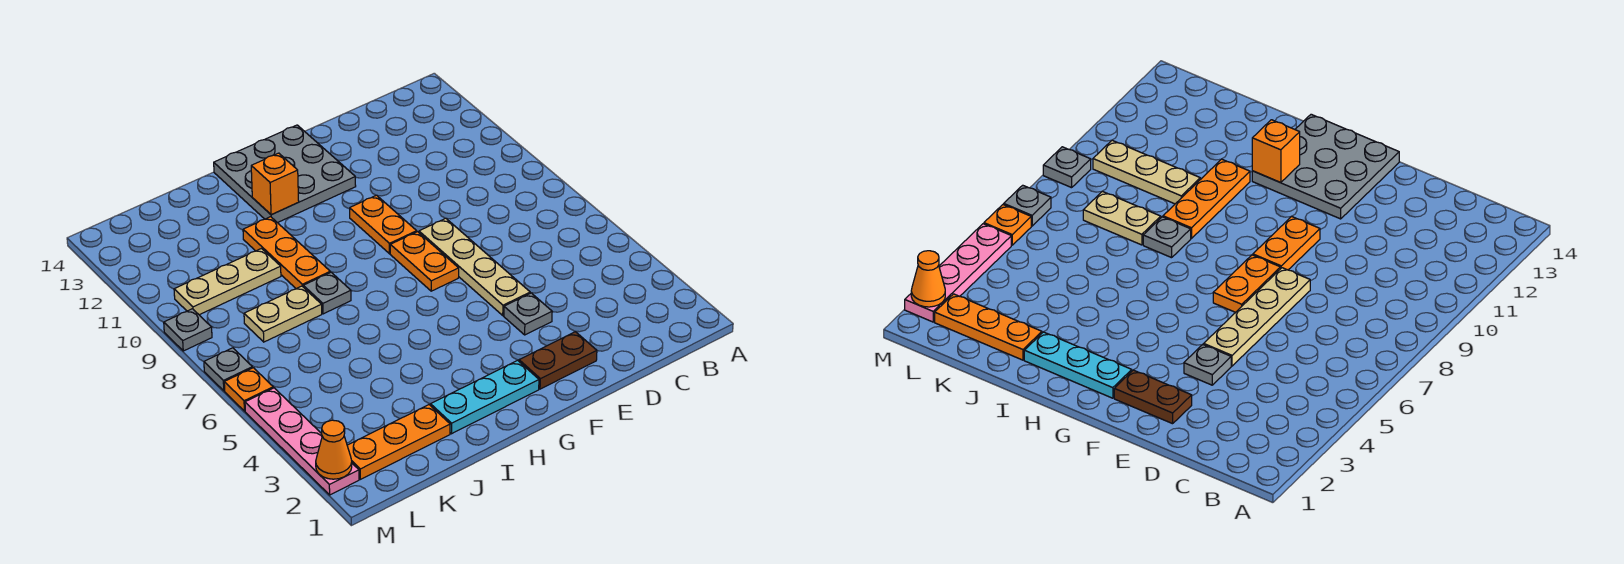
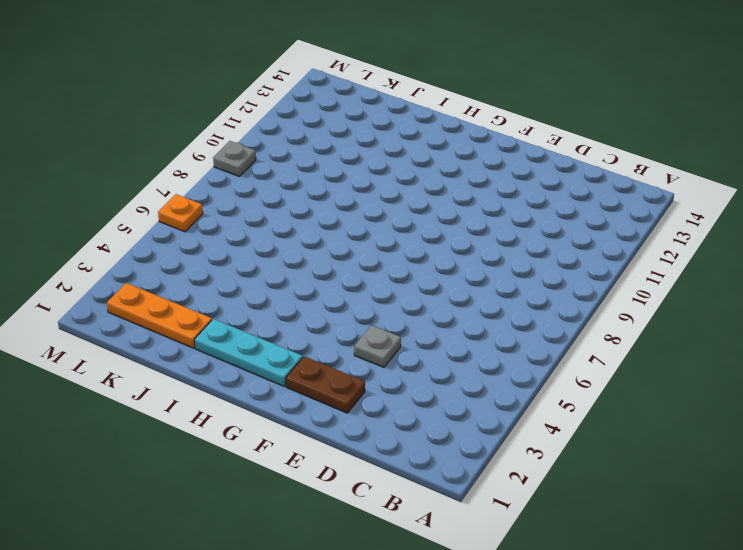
none -> tan plate E5:E8 level 1
none -> orange plate F7:F8 level 1
none -> orange plate F9:F10 level 1

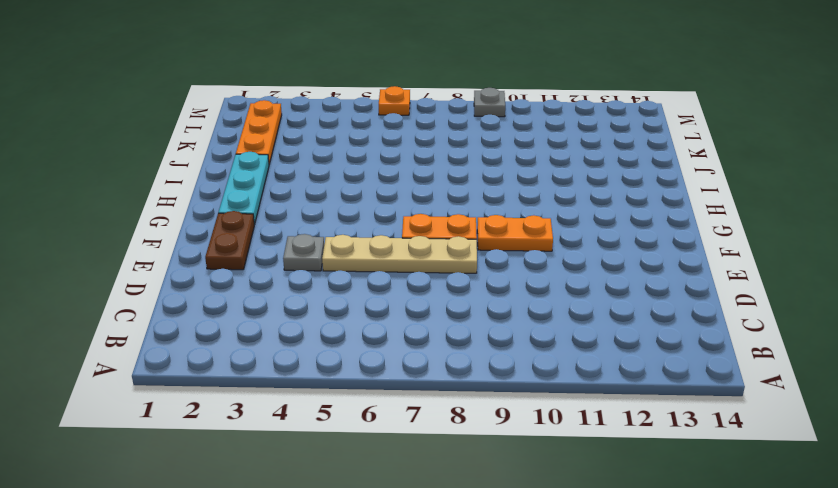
none -> grey plate F12:H14 level 1
none -> grey plate I8 level 1
none -> orange plate I9:I11 level 1

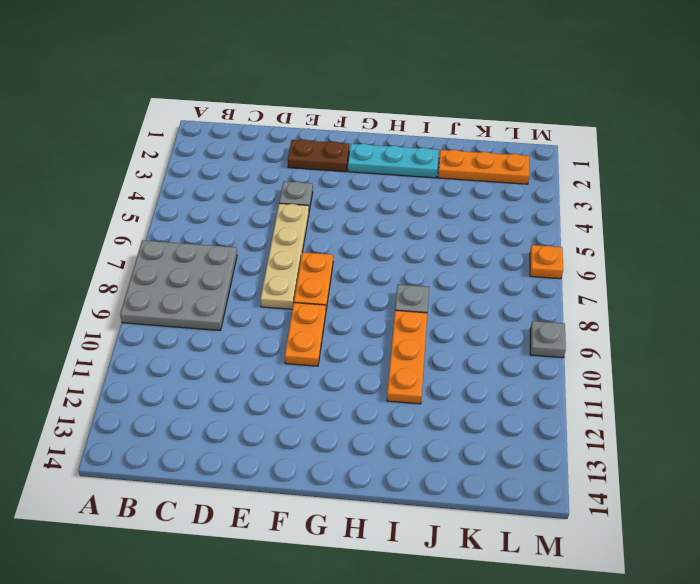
grey plate A7:C9 level 1 -> grey plate F12:H14 level 1
none -> tan plate J8:K8 level 1
none -> tan plate J10:L10 level 1
none -> pink plate M2:M5 level 1

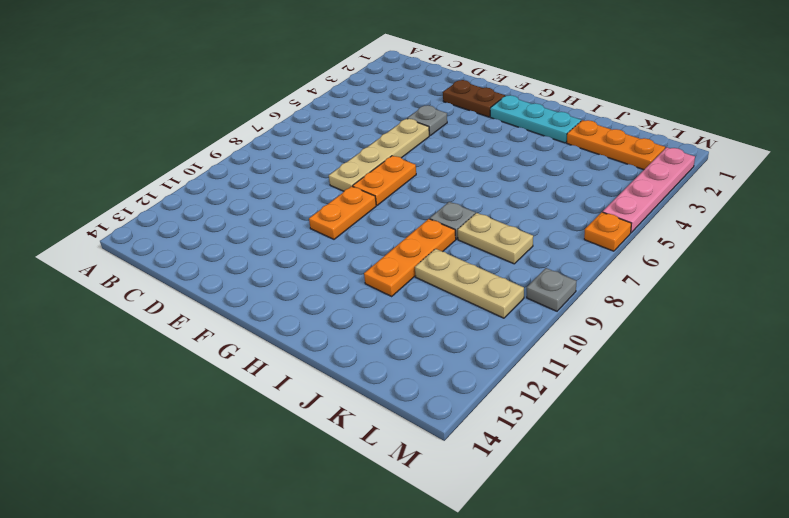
none -> grey plate F12:H14 level 1
none -> grey plate M7 level 1
none -> orange brick H12 level 2

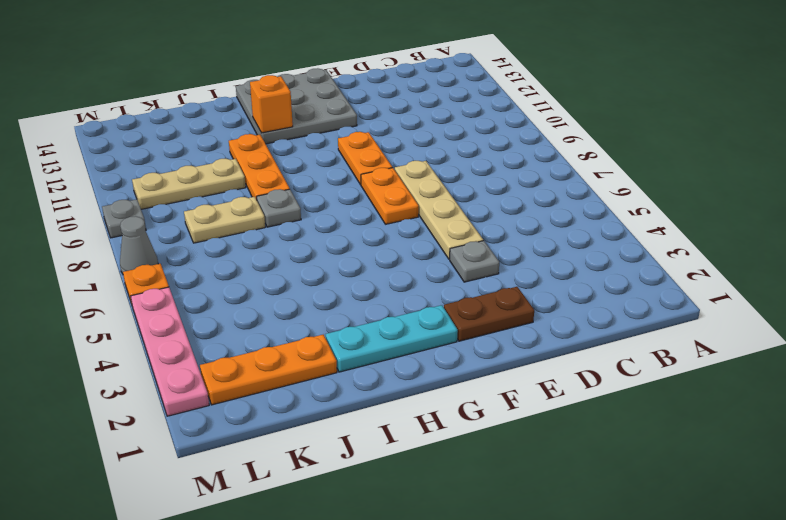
grey cone M7 level 1 -> grey plate M7 level 1
none -> orange cone M2 level 2

